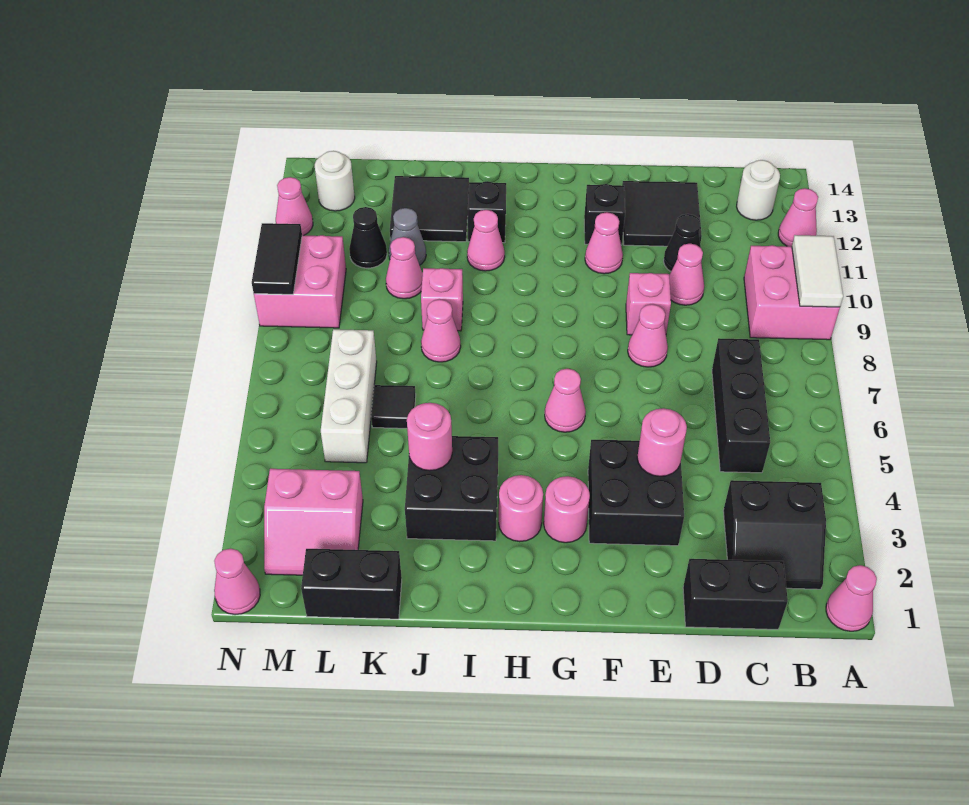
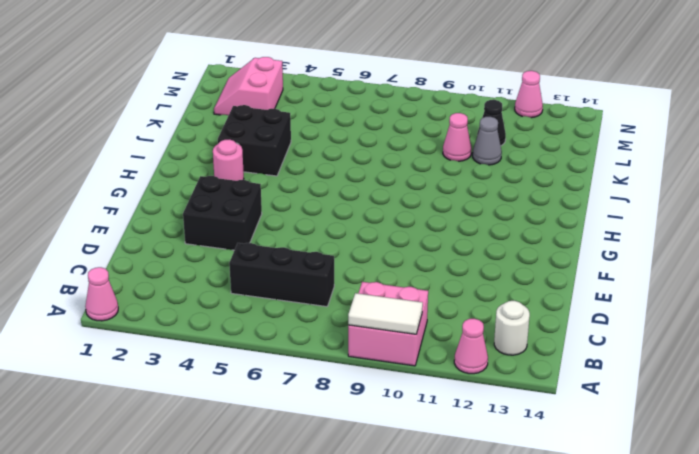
none -> black slope B2:C3 level 1 top 3
none -> black brick C1:D1 level 1
none -> pink cone D10 level 1
none -> black cone D11 level 1

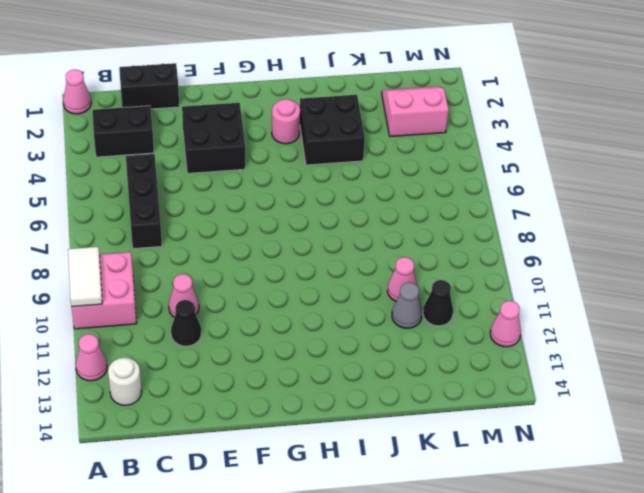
none -> black tile D12:E13 level 1
none -> pink cone E8 level 1
none -> pink brick E9 level 1
none -> pink cone F11 level 1

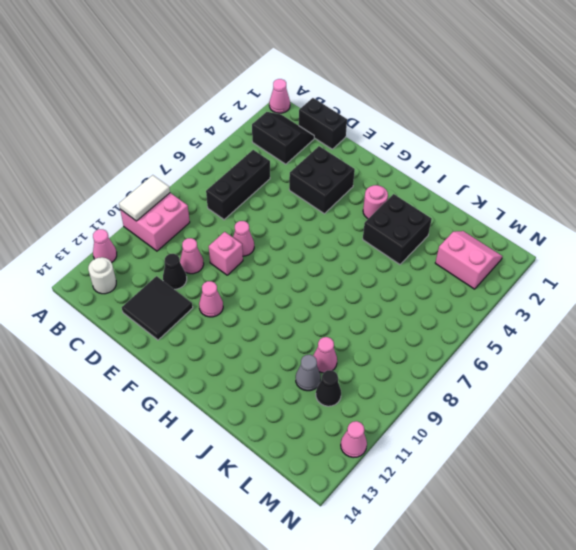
none -> black brick F12 level 1
none -> pink round brick G3 level 1
none -> pink cone G6 level 1
none -> pink cone I11 level 1

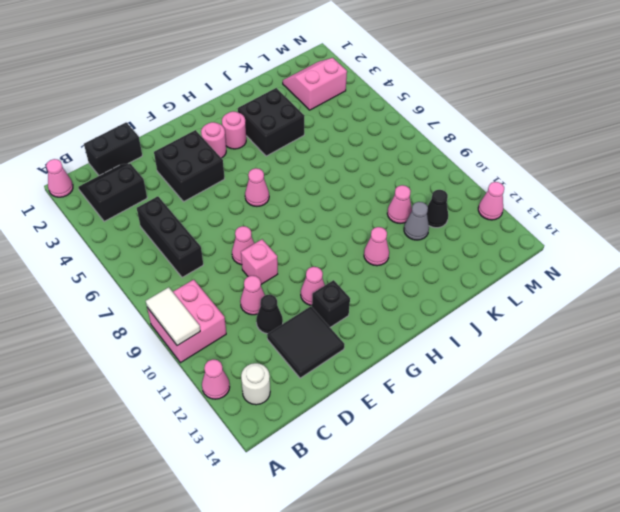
none -> black brick I12 level 1
none -> pink cone J8 level 1
none -> pink brick J9 level 1
none -> black tile J12:K13 level 1

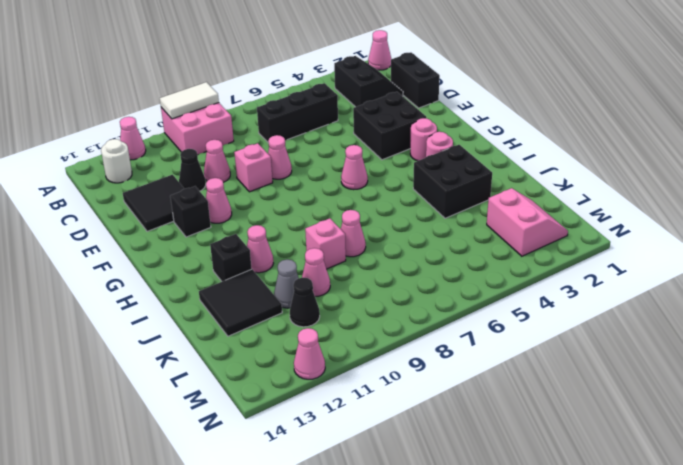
none -> black brick K1:L1 level 1
none -> black tile K6 level 1
none -> white brick L5:L7 level 1
none -> pink brick M9:N10 level 1

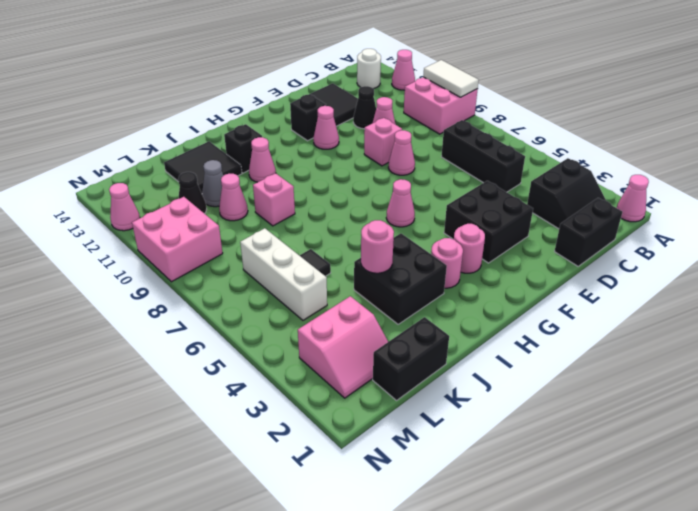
none -> pink cone J8 level 1
none -> white round brick M13 level 1
none -> pink cone N1 level 1
none -> pink round brick E4 level 2

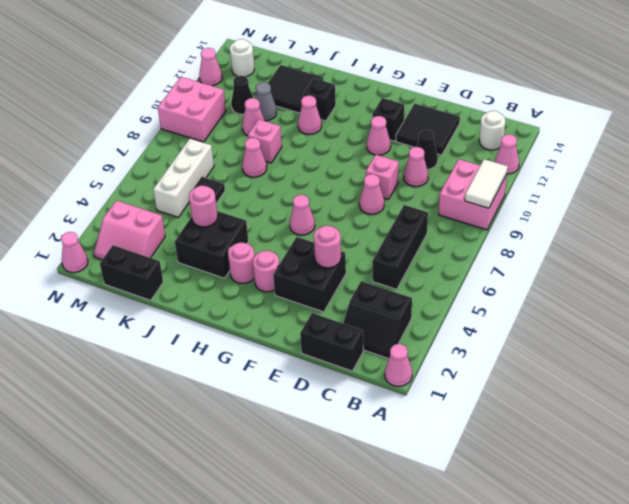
none -> black tile N9:N10 level 2

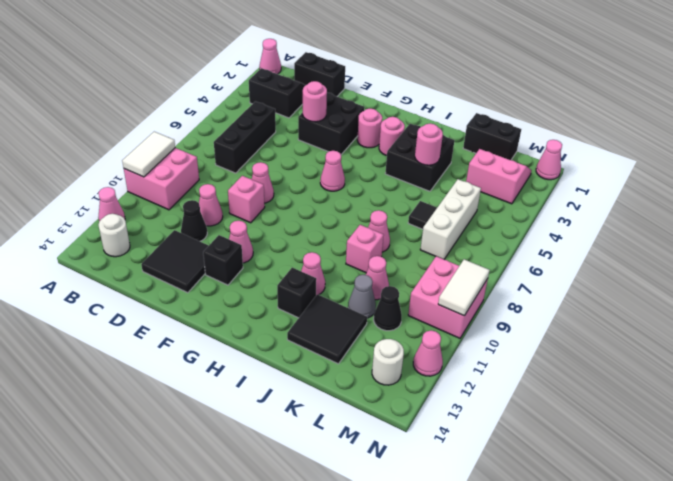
white tile N9:N10 level 2 -> black tile N9:N10 level 2

